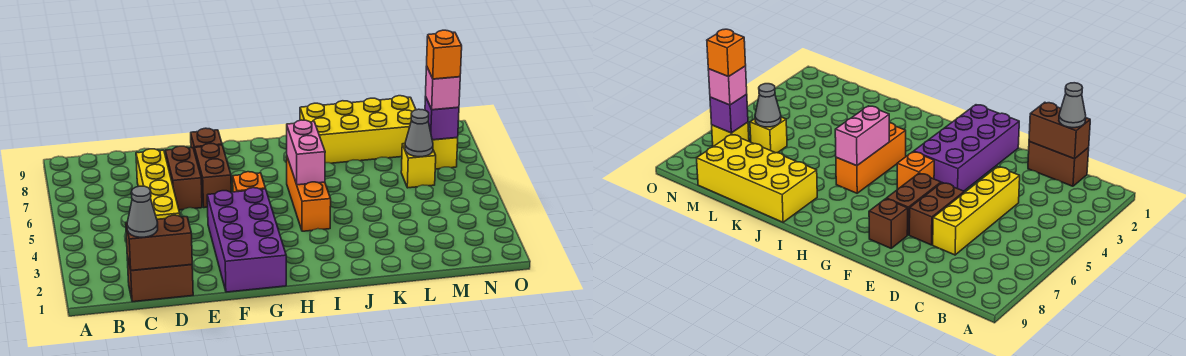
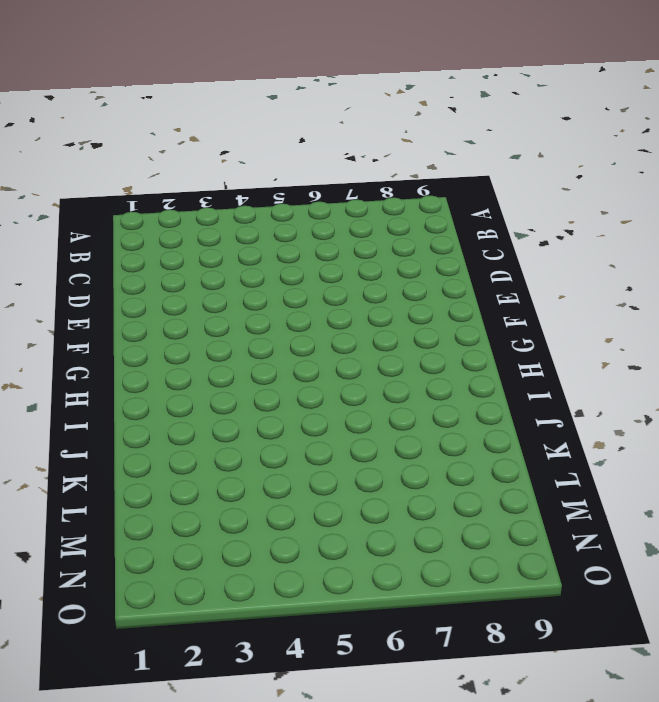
none -> brown brick C1:D1 level 1
none -> yellow brick D4:D7 level 1
none -> brown brick E6:E7 level 1

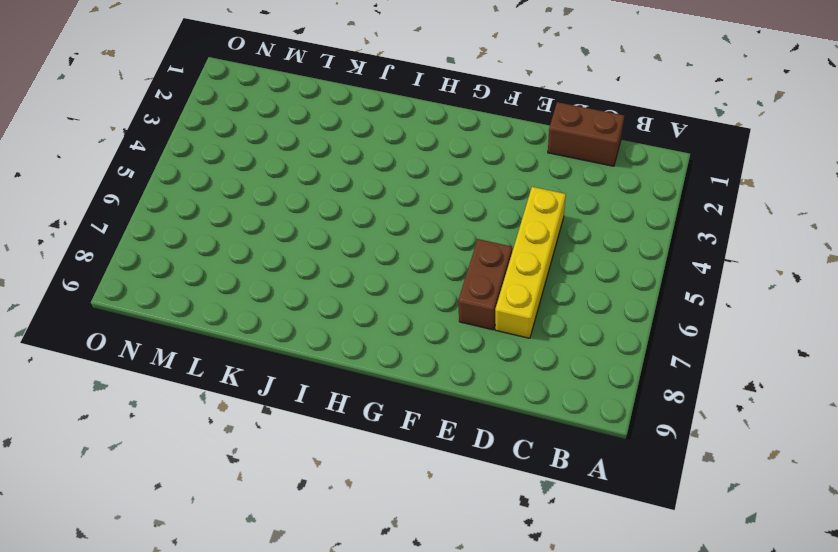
none -> purple brick F1:G4 level 1
none -> brown brick F6:F7 level 1
none -> brown brick F8 level 1

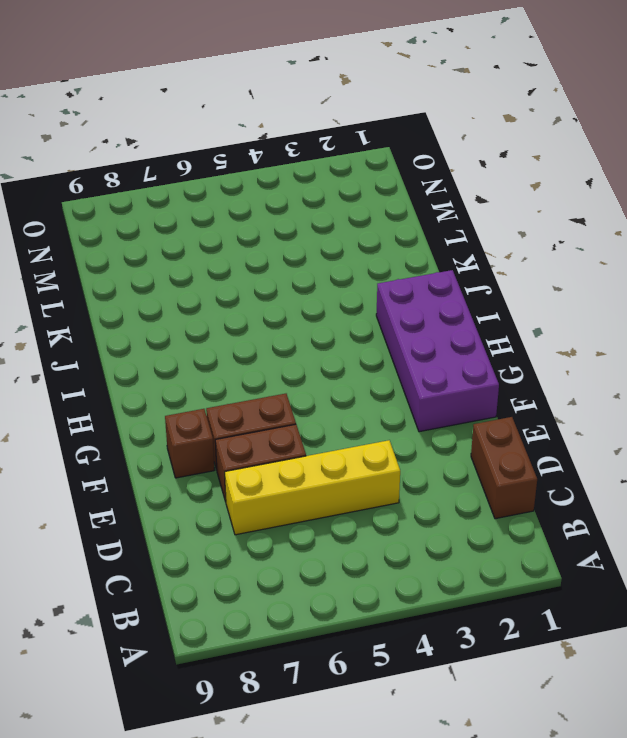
purple brick F1:I2 level 1 -> purple brick F1:G4 level 1
none -> orange brick G5 level 1
none -> orange brick I4:I6 level 1
none -> yellow brick J8:M9 level 1

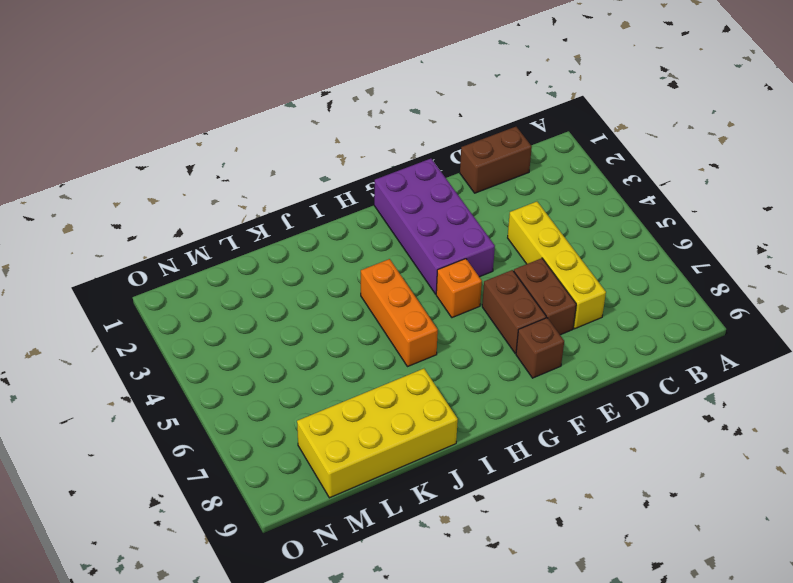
none -> yellow brick M6 level 1
none -> yellow brick N7 level 1
none -> brown brick C1:D1 level 2

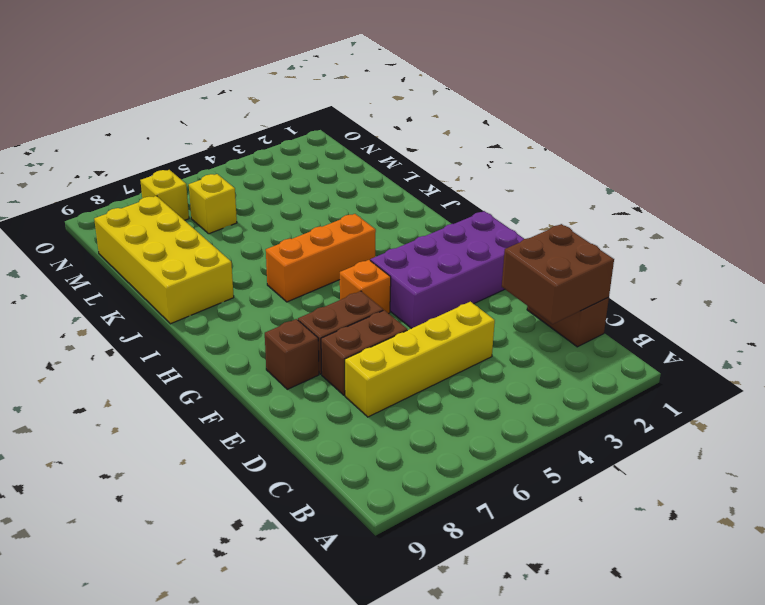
brown brick C1:D2 level 2 -> brown brick C1:D1 level 2
none -> pink brick I5:I6 level 2
none -> grey cone M6 level 2
none -> purple brick N7 level 2

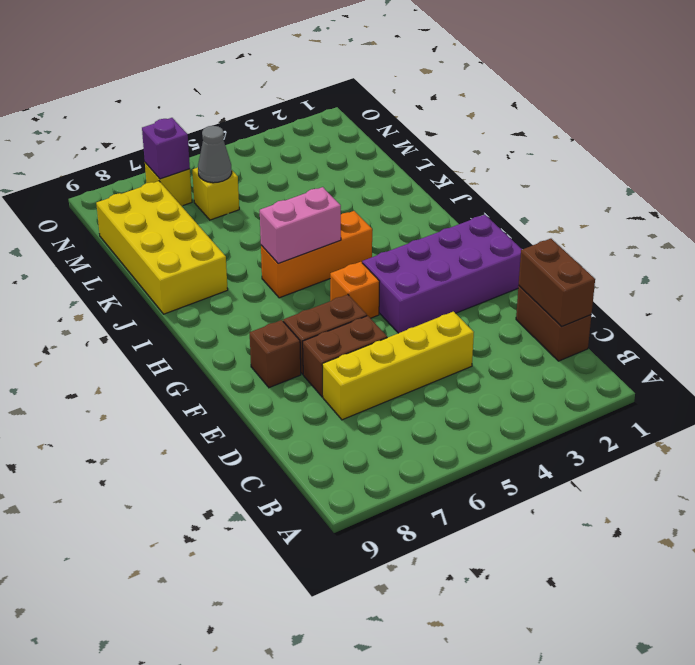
none -> grey cone C1 level 3
none -> pink brick N7 level 3
none -> orange brick N7 level 4

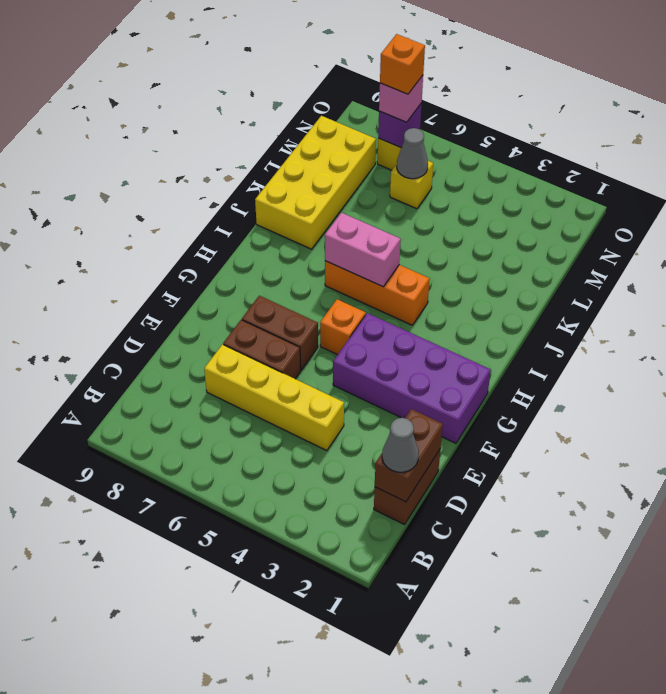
none -> brown brick F8 level 1

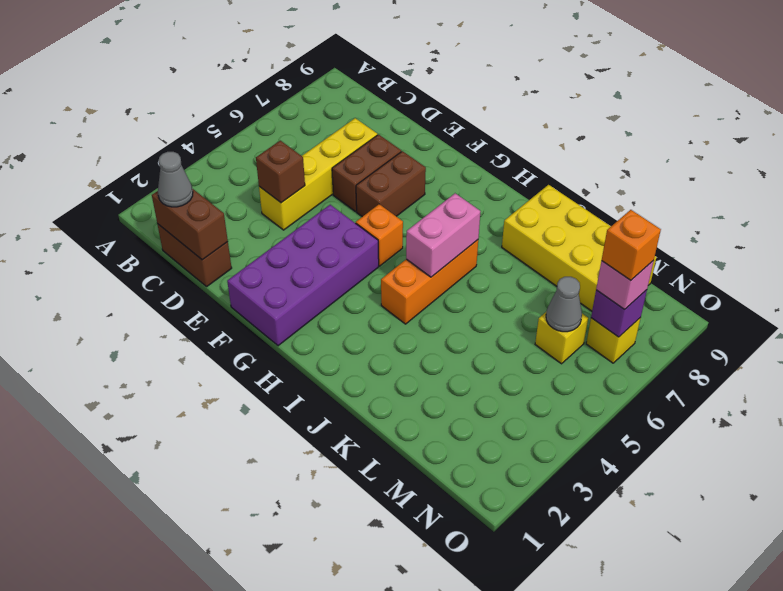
brown brick D4 level 2 -> brown brick F8 level 1

